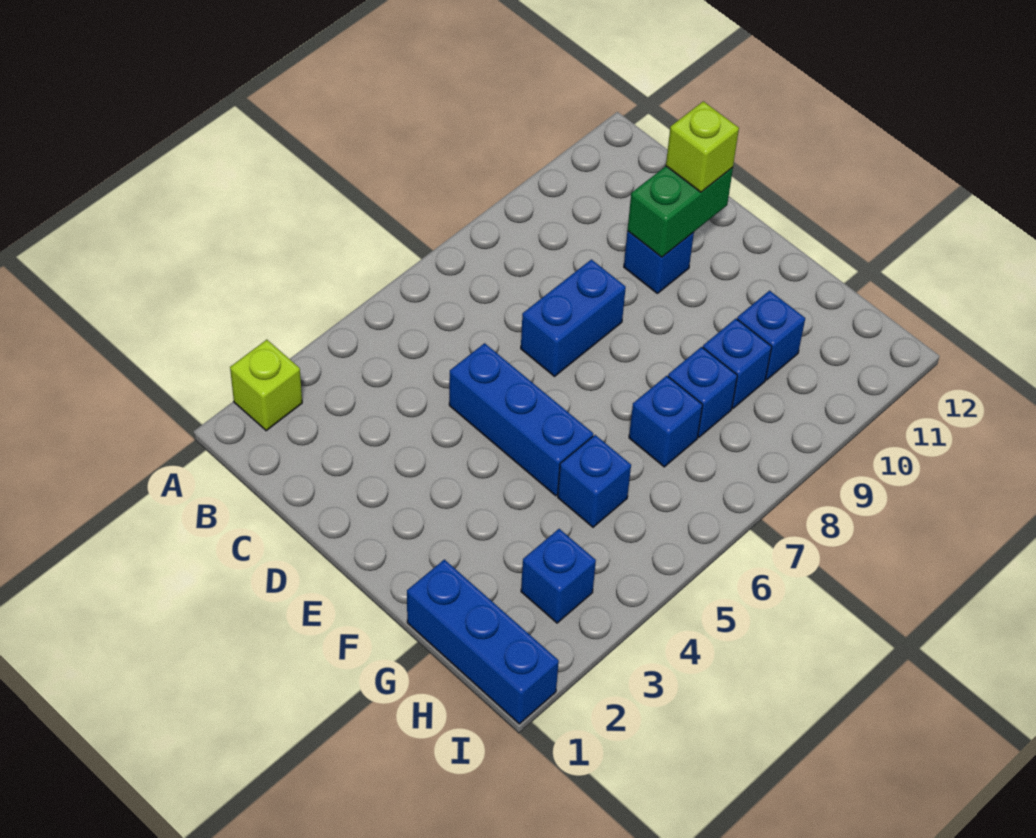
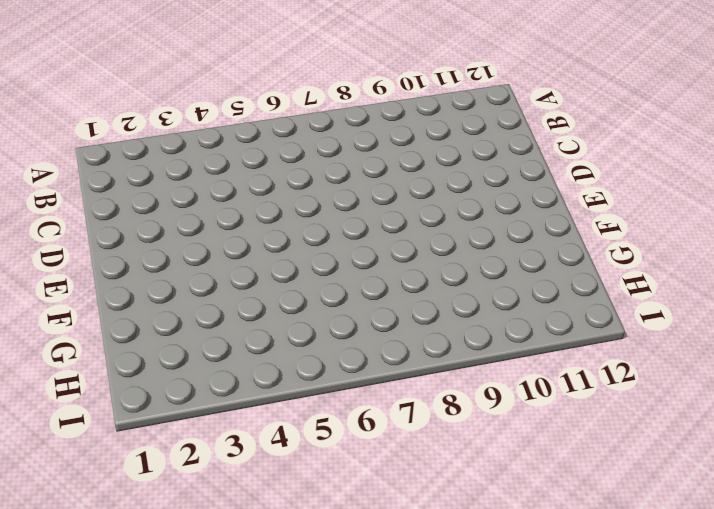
none -> lime brick A2 level 1
none -> blue brick D5:F5 level 1
none -> blue brick D7:D8 level 1

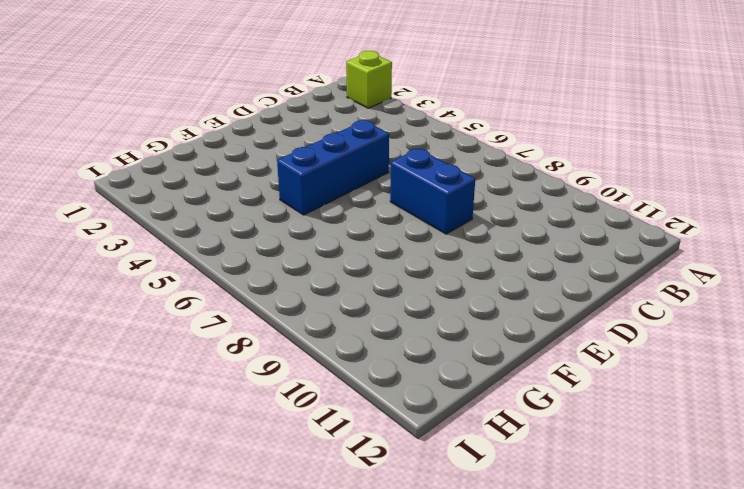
none -> blue brick D10 level 1
none -> blue brick G1:I1 level 1
none -> blue brick G5 level 1

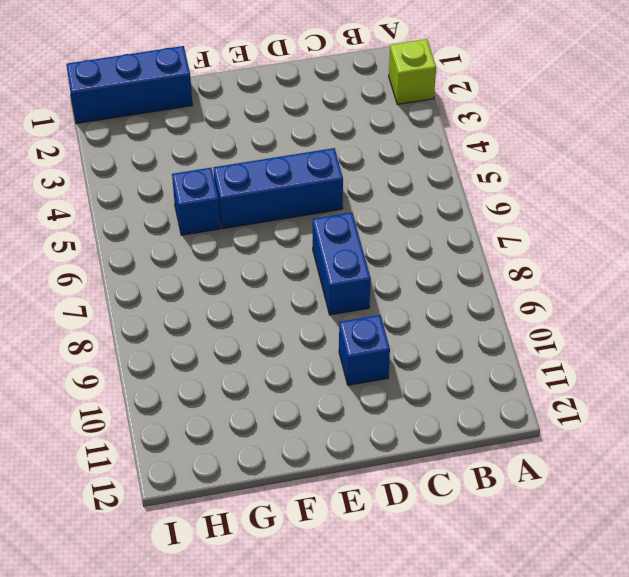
none -> blue brick G7 level 1
none -> blue brick G8 level 1
none -> blue brick G9 level 1

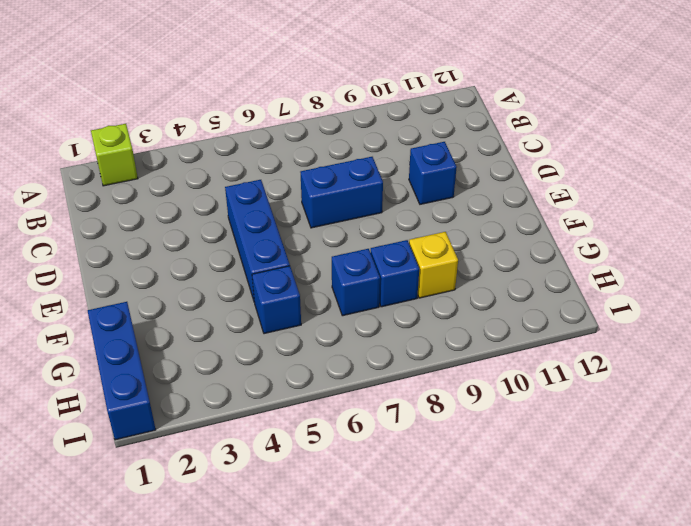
yellow brick G9 level 1 -> blue brick G9 level 1
none -> blue brick G10 level 1
none -> blue brick H3 level 1
none -> green brick D10:D11 level 2

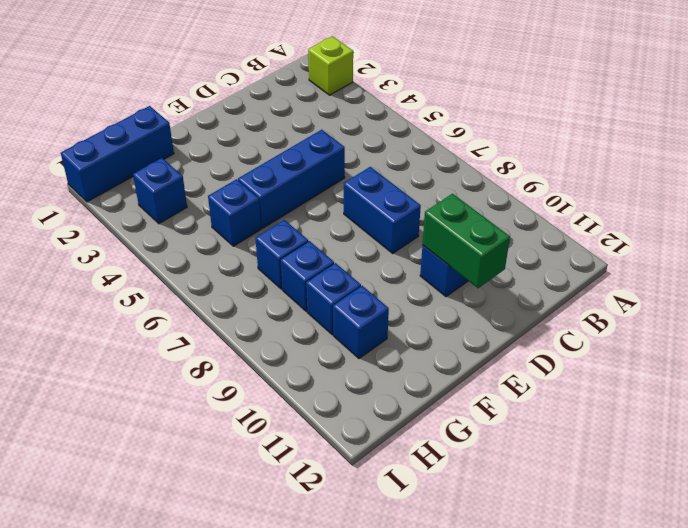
none -> lime brick D11 level 3

